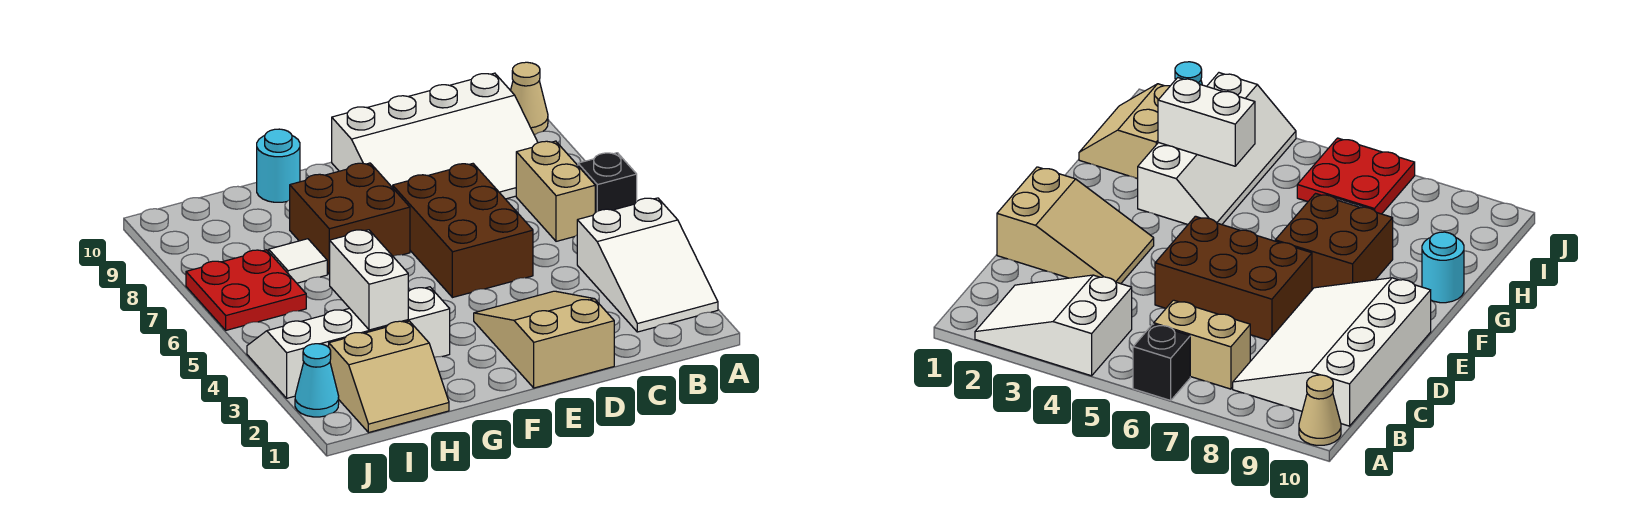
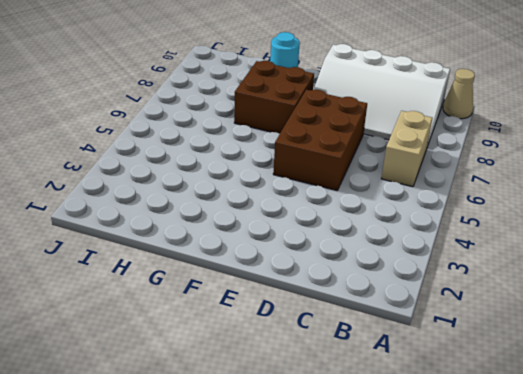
none -> white slope A2:B4 level 1 top 4
none -> black brick A6 level 1
none -> tan slope D1:E3 level 1 top 1

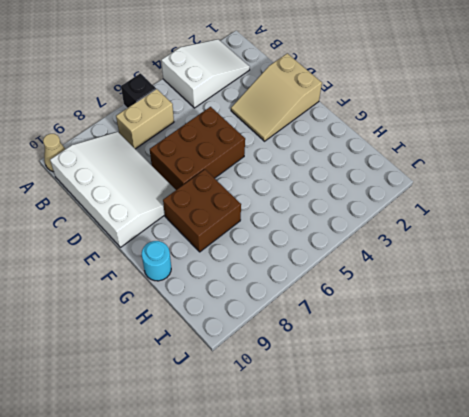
none -> white slope G3:J4 level 1 top 3
none -> tan slope H1:I2 level 1 top 2
none -> white tile H7 level 1

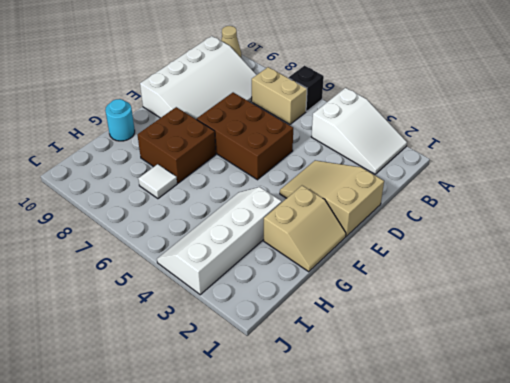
tan slope F1:G2 level 1 top 2 -> tan slope H1:I2 level 1 top 2
none -> red plate I6:J7 level 1
none -> cyan cone J2 level 1
none -> white brick H3:H4 level 2

